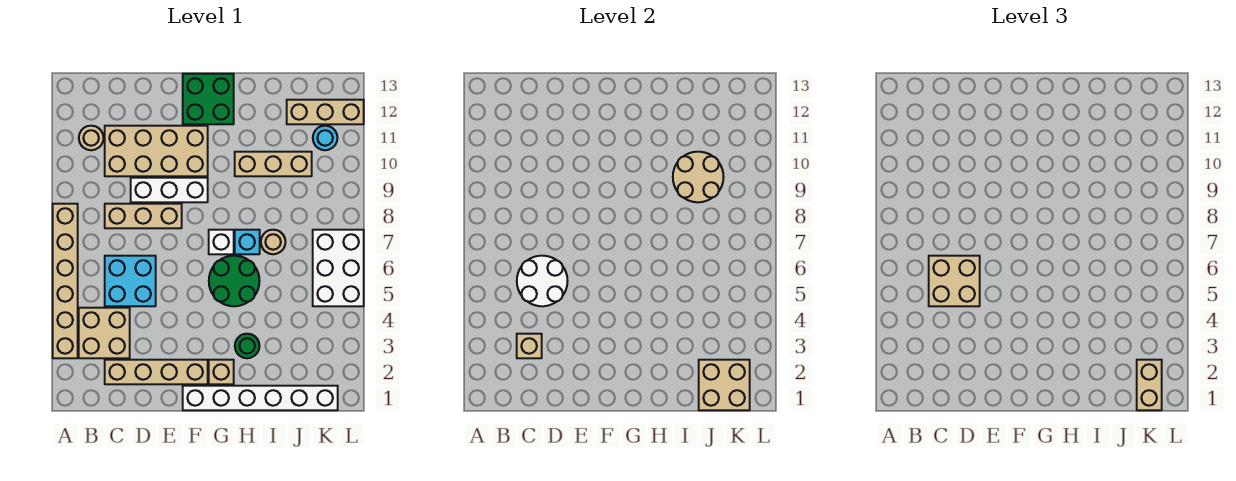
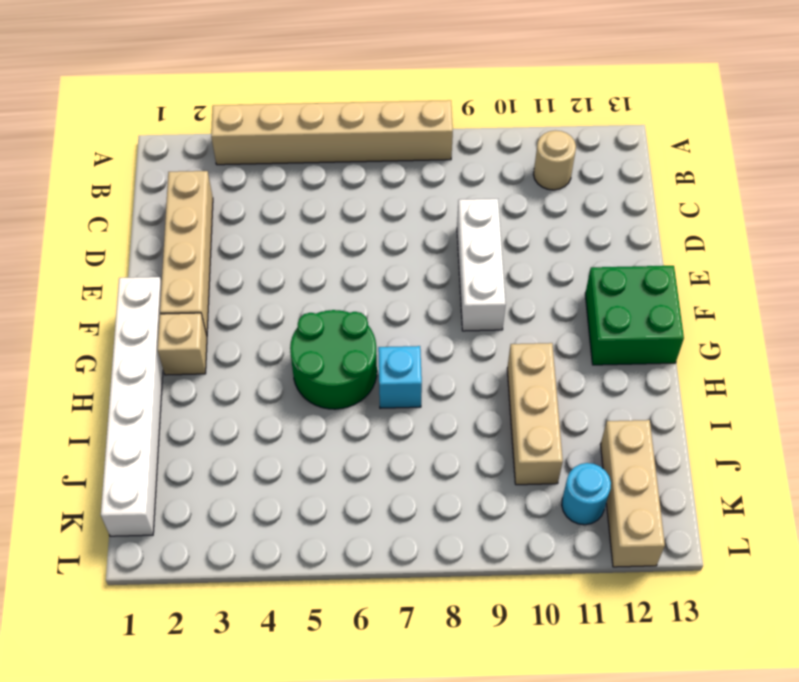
none -> tan brick B3:C4 level 1
none -> cyan brick C5:D6 level 1
none -> tan brick C8:E8 level 1

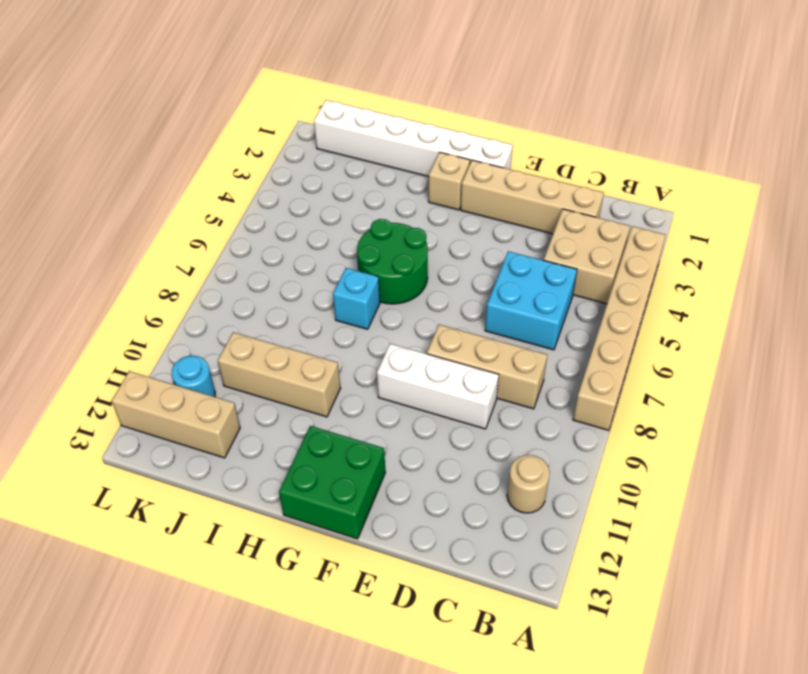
none -> tan brick C10:F11 level 1
none -> white brick G7 level 1
none -> green round brick H3 level 1

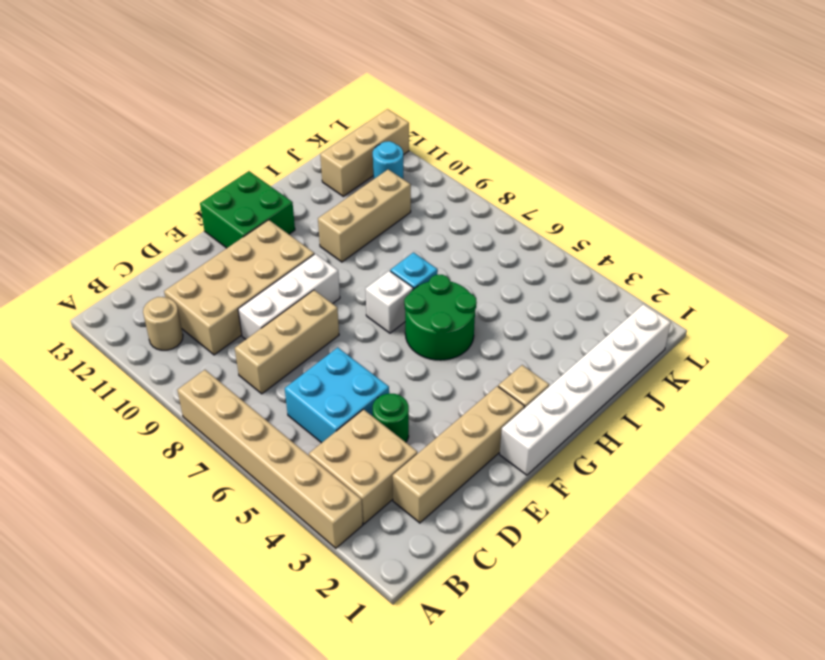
green round brick D4 level 1 -> green round brick H3 level 1
none -> tan round brick I7 level 1
none -> white brick K5:L7 level 1
none -> tan brick C3 level 2

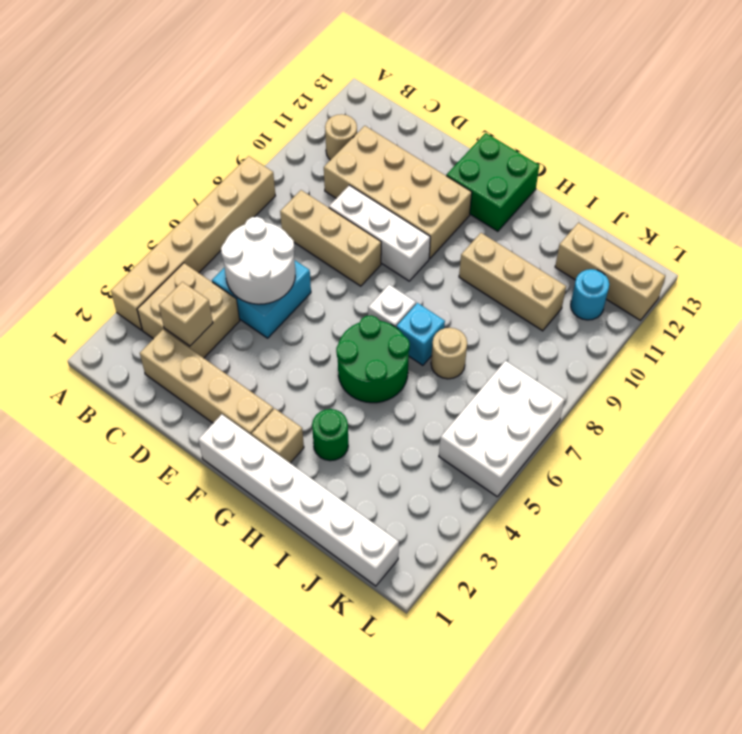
none -> tan round brick I9:J10 level 2
none -> tan brick J1:K2 level 2
none -> tan brick C5:D6 level 3

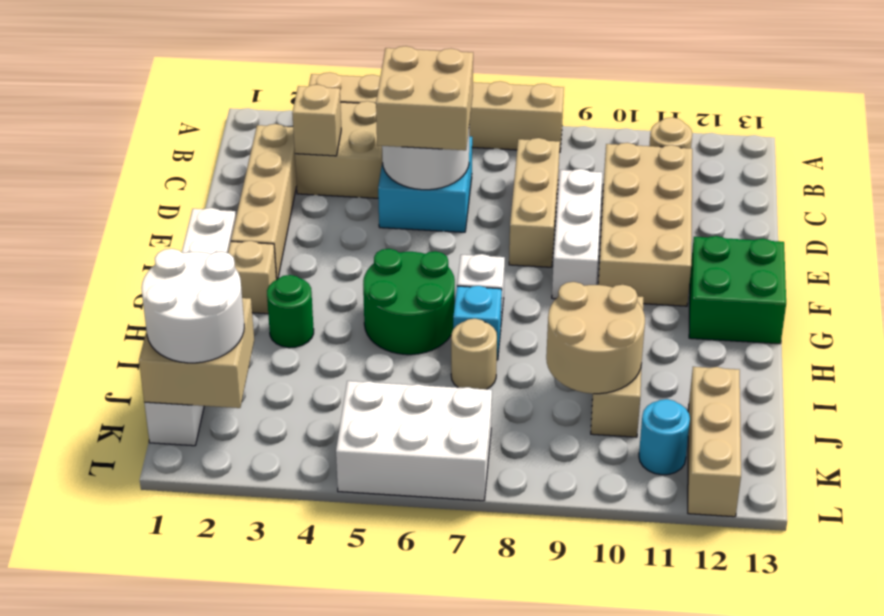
white round brick J1:K2 level 3 -> tan brick K1:K2 level 3

